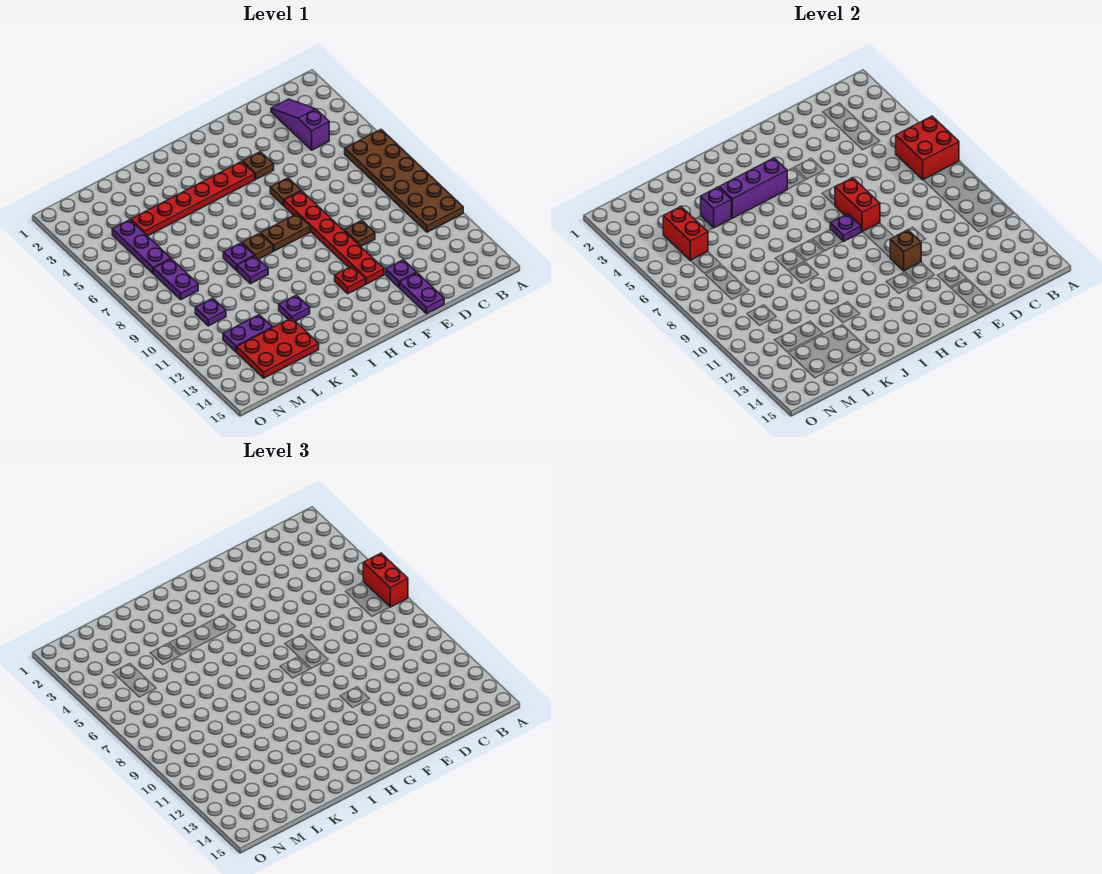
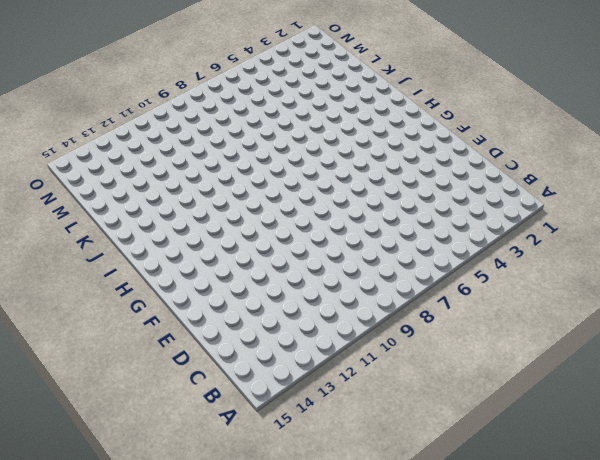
none -> brown plate A6:B11 level 1
none -> purple slope C2:C4 level 1 top 4
none -> brown plate E10 level 1

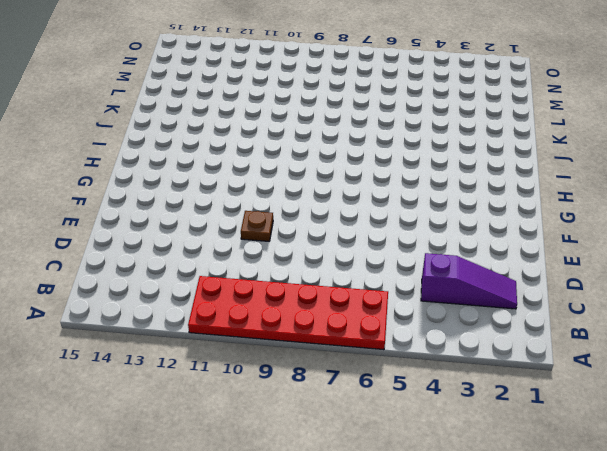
red plate A6:B11 level 1 -> brown plate A6:B11 level 1
none -> purple plate E13 level 1
none -> purple plate E14:E15 level 1
none -> brown plate F4 level 1

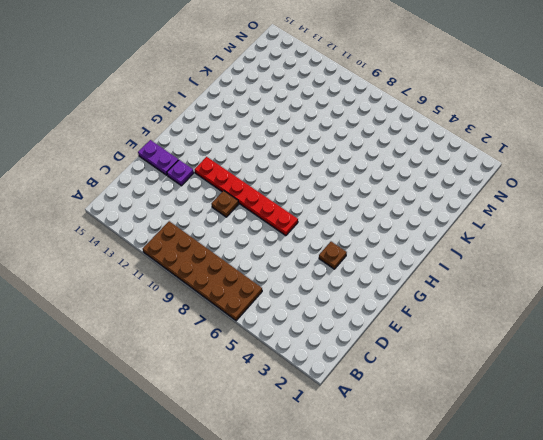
none -> purple slope C2:C4 level 1 top 4
none -> brown plate F6 level 1
none -> red plate G4:L4 level 1

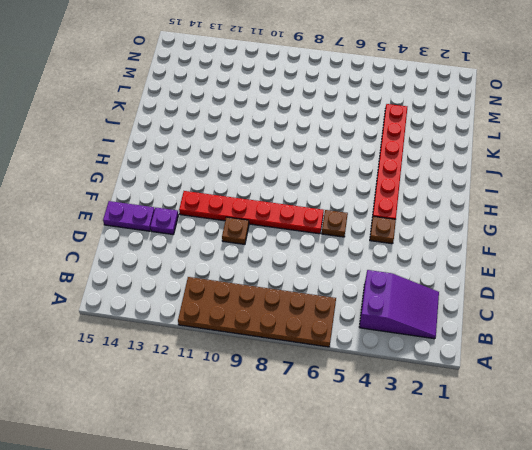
purple slope B2:C4 level 1 top 4 -> purple slope C2:C4 level 1 top 4
none -> brown plate G8:H8 level 1
none -> red plate G12 level 1
none -> brown plate I8 level 1

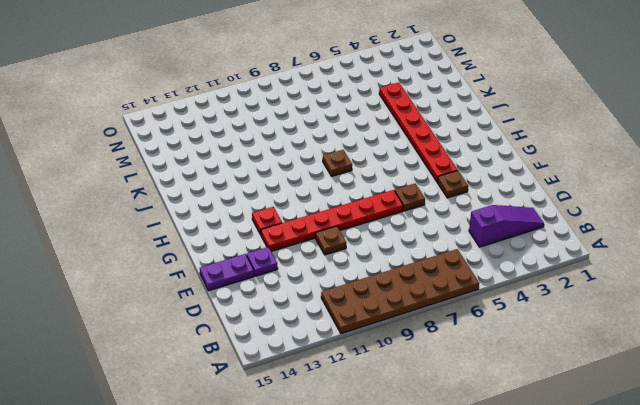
none -> brown plate G8:H8 level 1
none -> purple plate J8 level 1
none -> purple plate J9 level 1

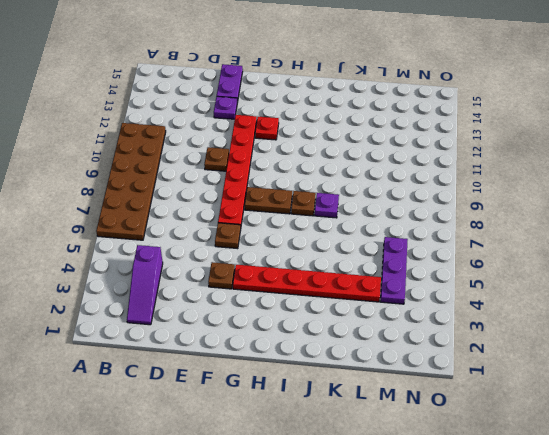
none -> purple plate J9 level 1
none -> purple plate J12 level 1
none -> red plate K13:M14 level 1

